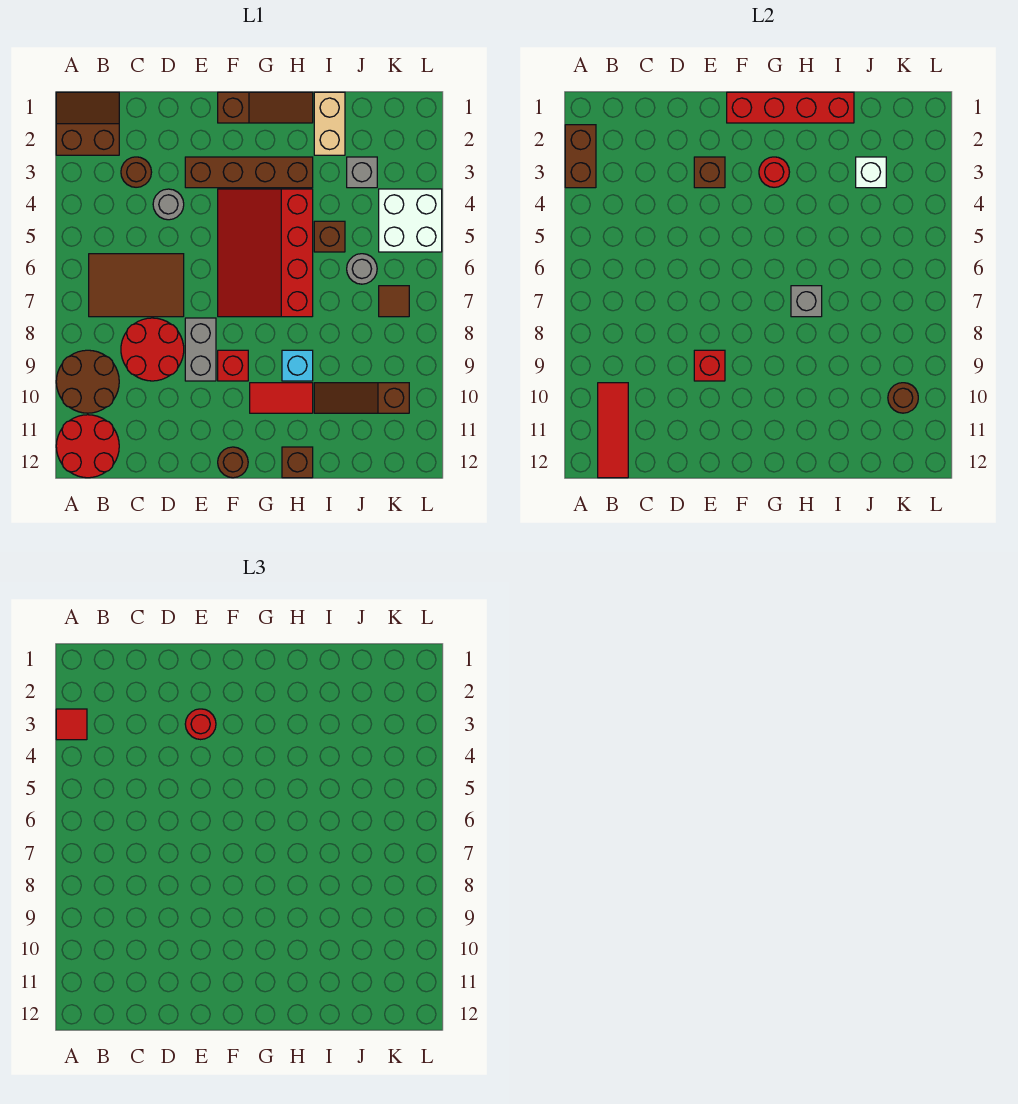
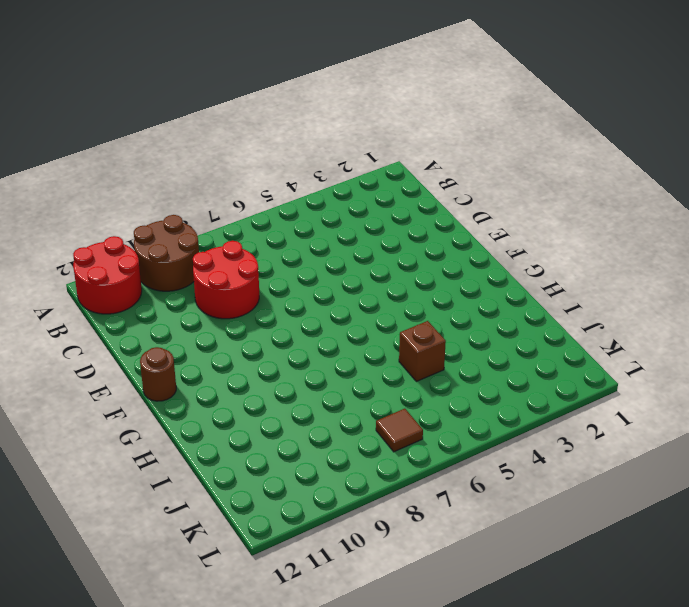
none -> brown slope A1:B2 level 1 top 2
none -> brown tile B6:D7 level 1
none -> brown round brick C3 level 1
none -> grey round brick D4 level 1

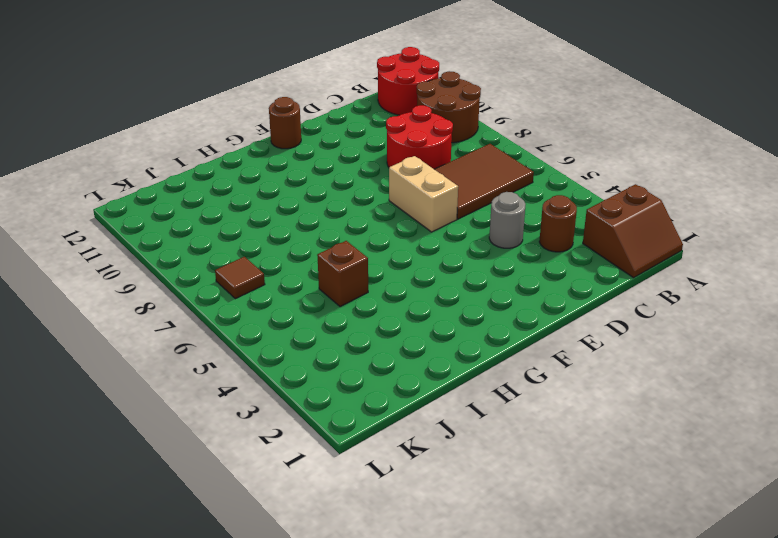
tan brick E6:E7 level 1 -> tan brick I1:I2 level 1
none -> brown brick E3:H3 level 1
none -> grey brick E8:E9 level 1
none -> brown slope F1:H1 level 1 top F
none -> red slope F4:H7 level 1 top H

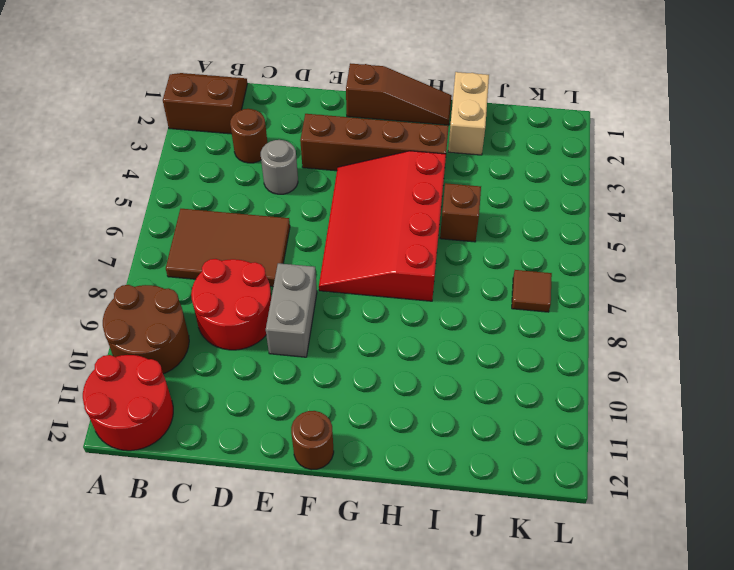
none -> red brick F9 level 1
none -> red tile G10:H10 level 1
none -> cyan brick H9 level 1
none -> brown brick H12 level 1

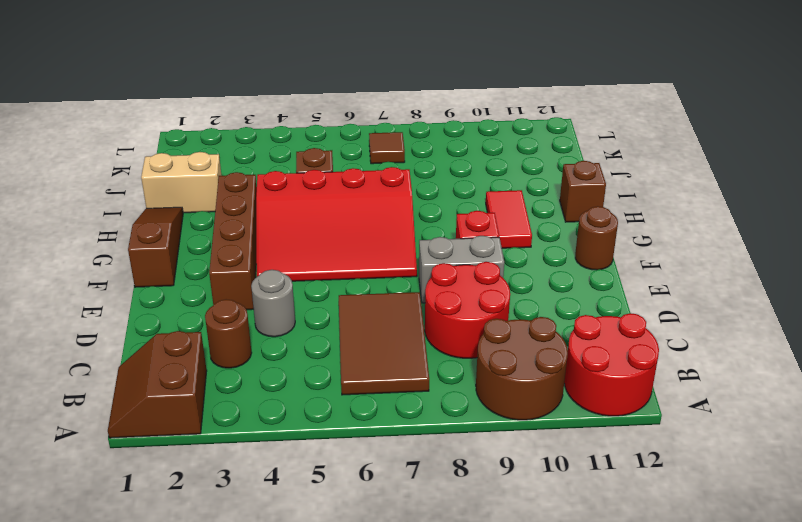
none -> cyan brick H9 level 1
none -> brown slope I10:K10 level 1 top K
none -> grey brick J3 level 1
none -> grey round brick J6 level 1

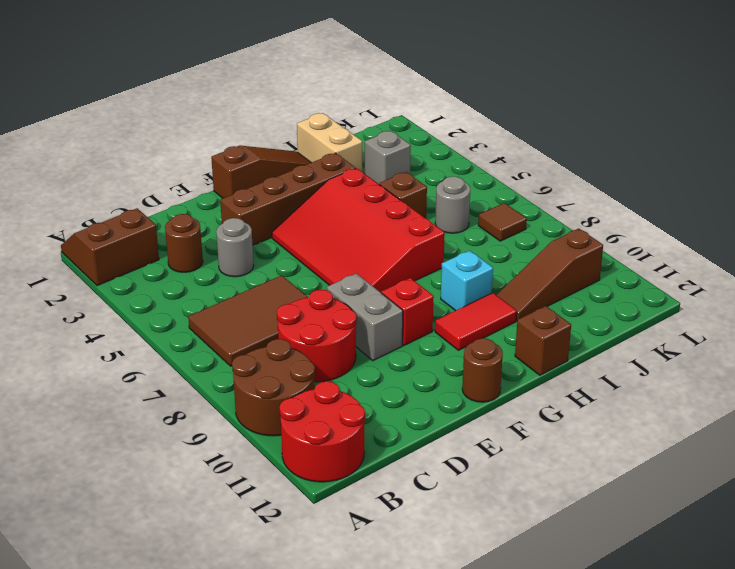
none -> white brick K4:L5 level 1
none -> brown brick A2:A3 level 2
none -> red tile B10:B12 level 2
none -> brown brick E3 level 2

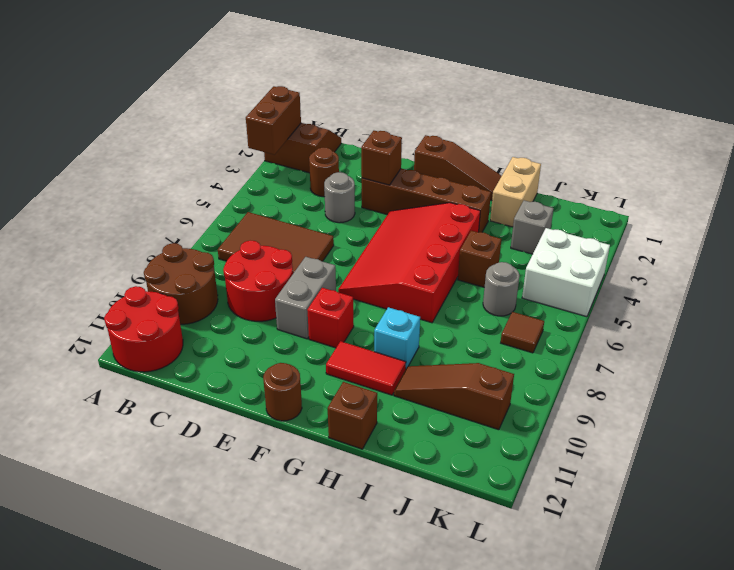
none -> red tile B10:B12 level 2
none -> red brick E9 level 2
none -> red brick F1:I1 level 2
none -> red round brick G3 level 2

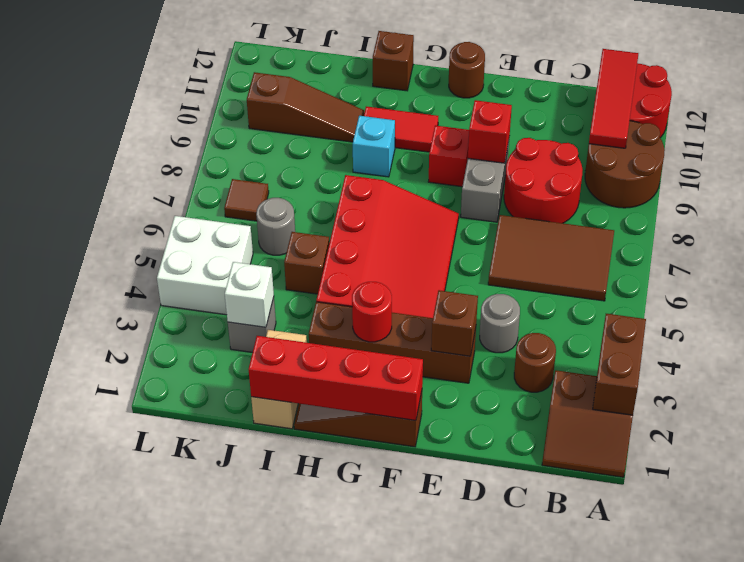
none -> grey brick H7 level 2
none -> brown round brick K10 level 2
none -> red tile A3 level 3
none -> red round brick E3 level 3

